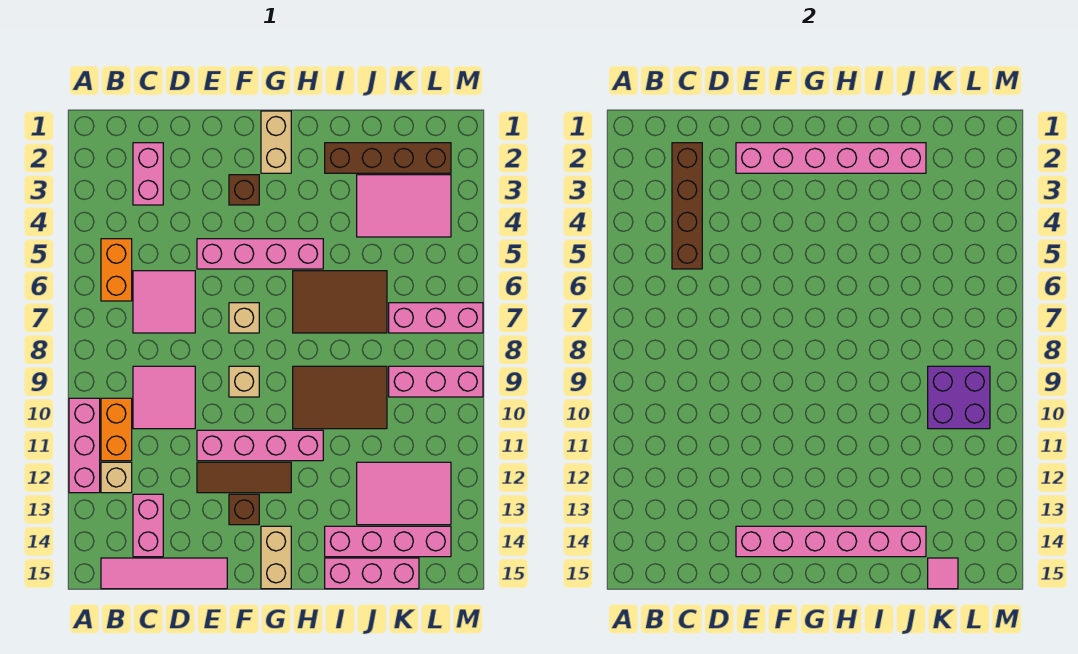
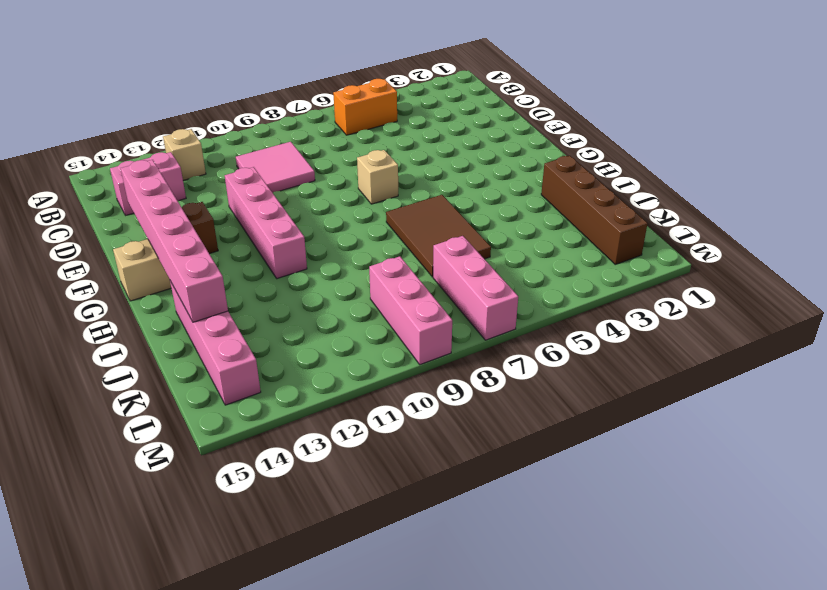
none -> pink brick A10:A12 level 1
none -> orange brick B10:B11 level 1
none -> pink tile B15:E15 level 1
none -> pink brick C2:C3 level 1

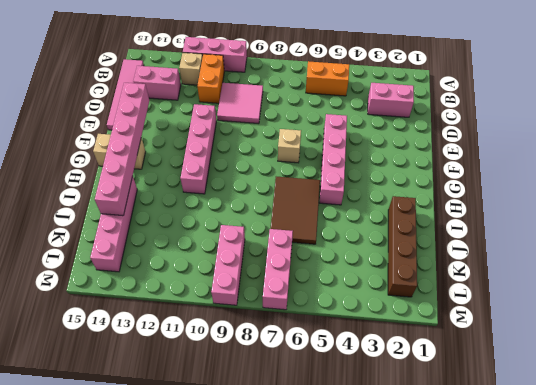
orange brick B11:C11 level 1 -> orange brick B10:B11 level 1
none -> pink tile C6:D7 level 1
none -> brown tile E12:G12 level 1
none -> brown brick F3 level 1
none -> tan brick F9 level 1

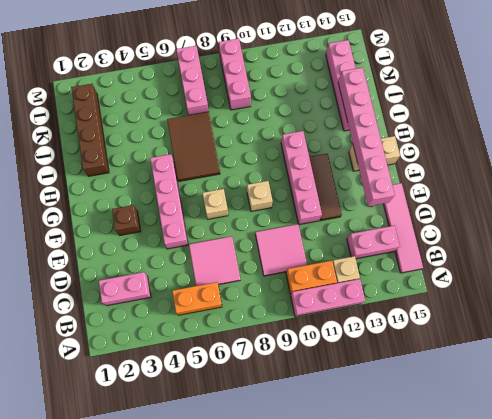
none -> brown brick F13 level 1
none -> tan brick G1:G2 level 1
none -> brown tile H9:J10 level 1
none -> pink brick I15:K15 level 1

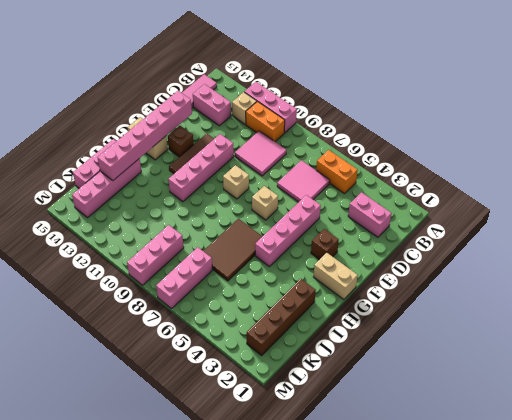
none -> brown tile H9:J10 level 1
none -> pink tile J3:L4 level 1
none -> pink tile J12:L13 level 1
none -> brown brick C2:C5 level 2

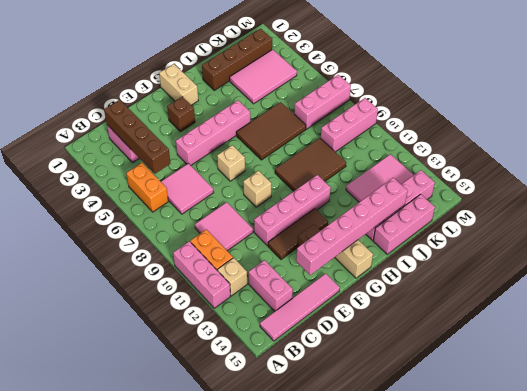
none -> pink brick E2:J2 level 2
none -> purple brick K9:L10 level 2
none -> pink tile K15 level 2

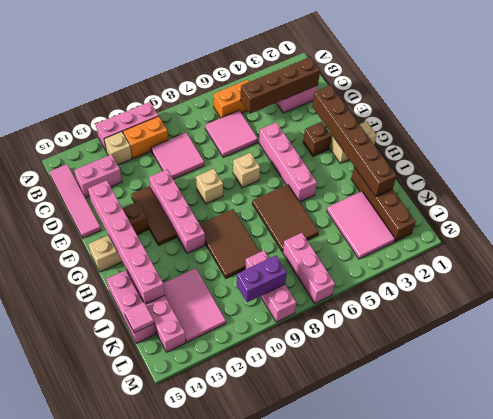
brown brick E2:J2 level 2 -> pink brick E2:J2 level 2
purple brick L9:L10 level 2 -> purple brick K9:L10 level 2

